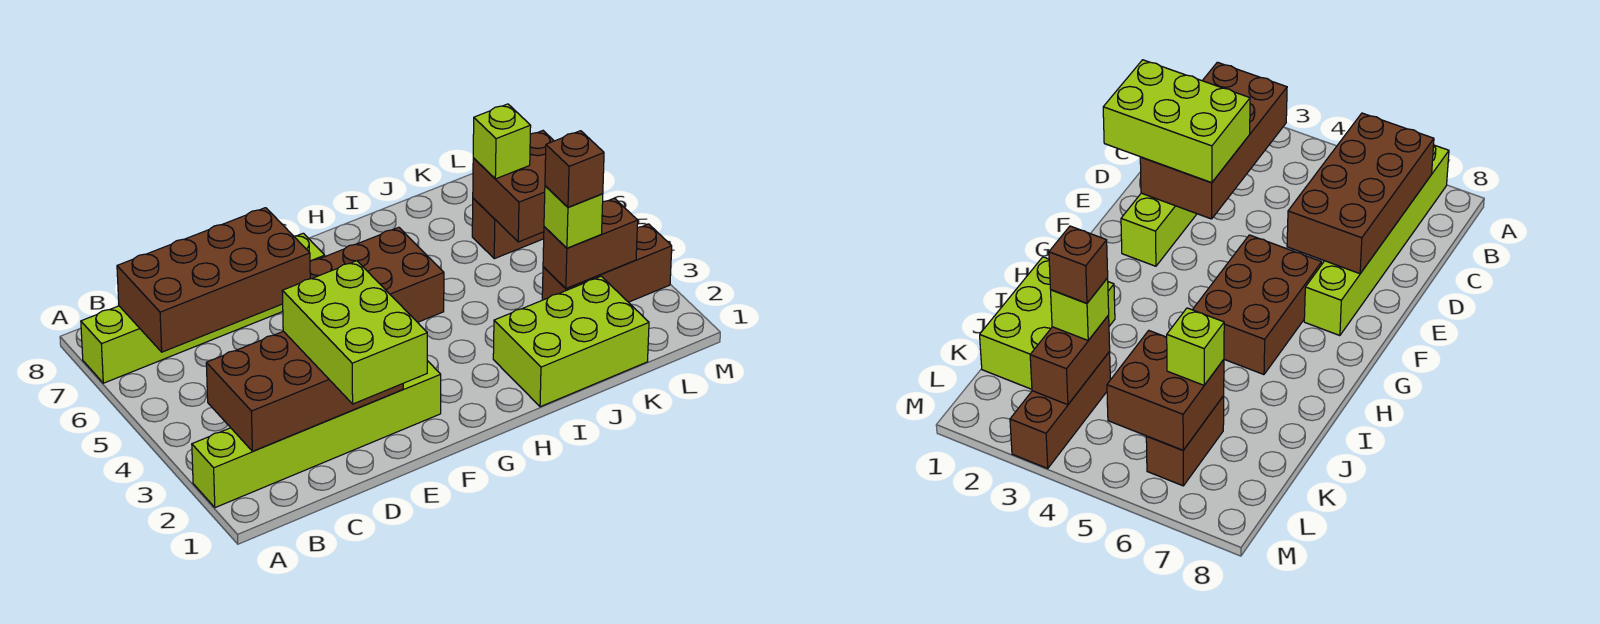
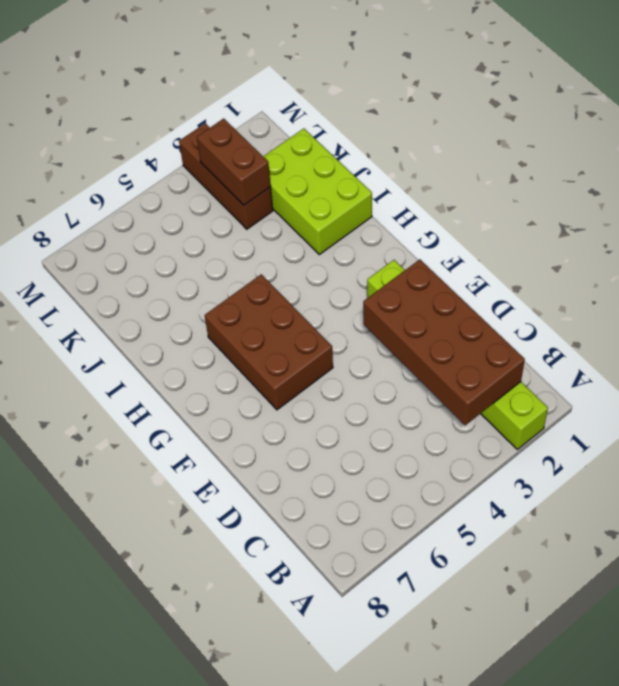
none -> lime brick A7:F7 level 1
none -> brown brick K6:L6 level 1
none -> brown brick B6:E7 level 2

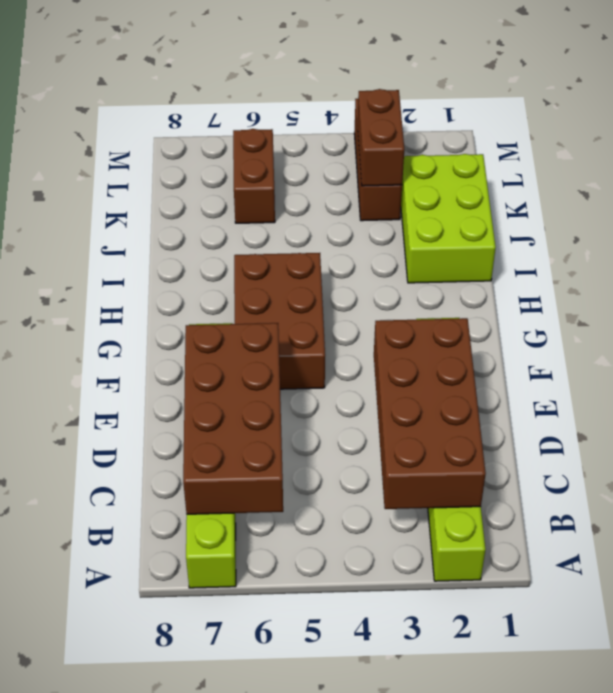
none -> brown brick K5:L6 level 2
none -> lime brick D1:E3 level 3
none -> lime brick K3 level 3

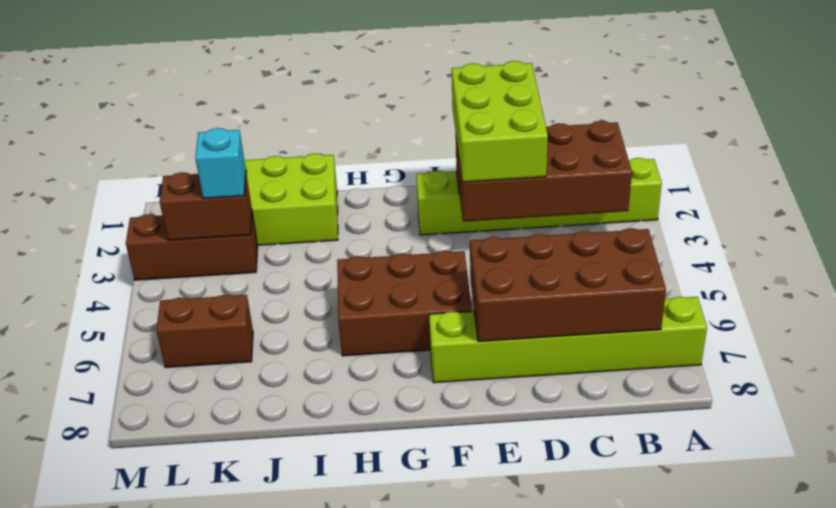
cyan brick K3 level 3 -> lime brick K3 level 3
none -> brown brick K5:L6 level 2
none -> lime brick K6 level 3
none -> brown brick K3 level 4

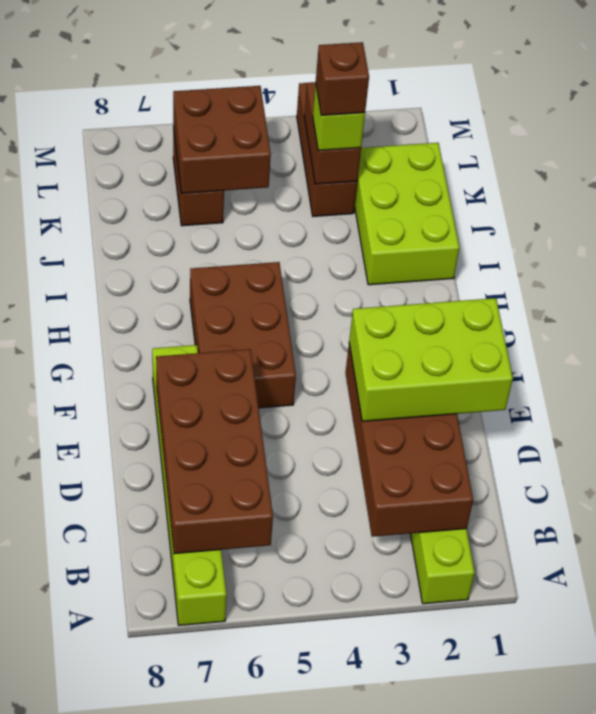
none -> lime brick K6 level 3

